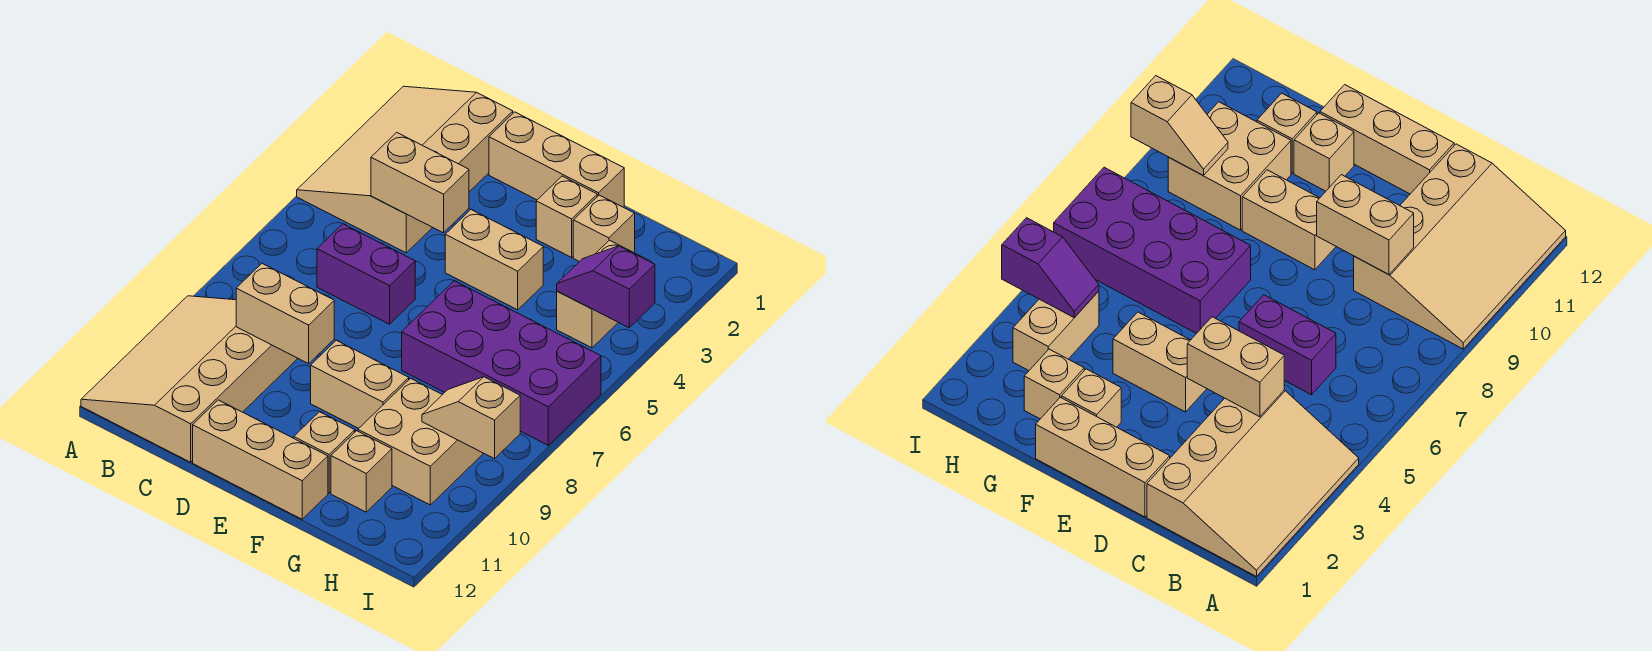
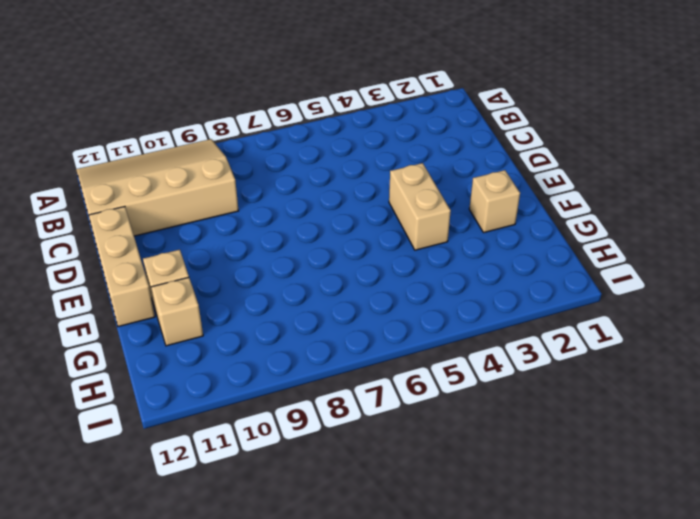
none -> tan slope A1:C4 level 1 top C
none -> purple brick C6:D6 level 1
none -> tan brick D1:F1 level 1

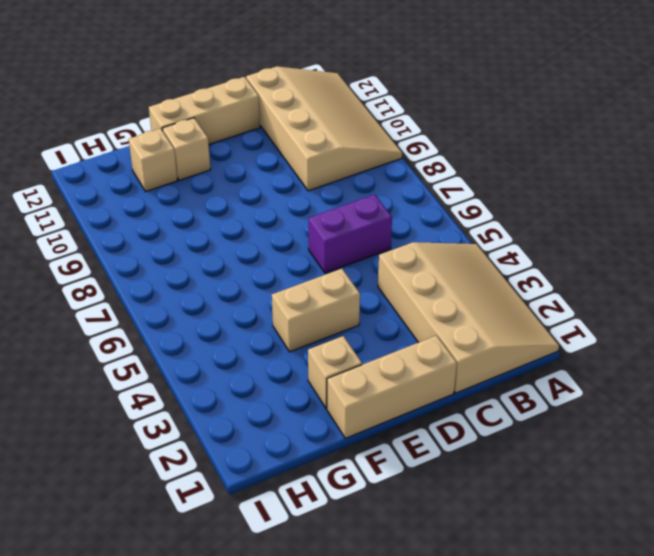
none -> tan brick E9:F9 level 1
none -> purple brick F6:I7 level 1
none -> tan brick G2 level 1

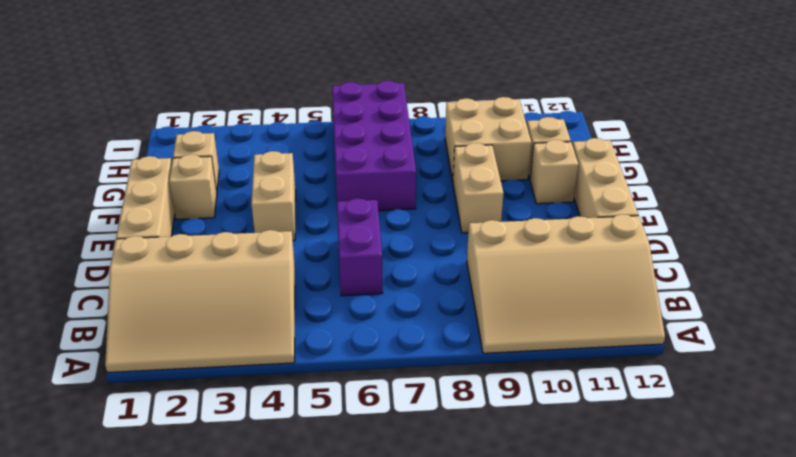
none -> tan brick H3:H4 level 1
none -> tan brick C4:D4 level 2
none -> tan brick C9:D9 level 2

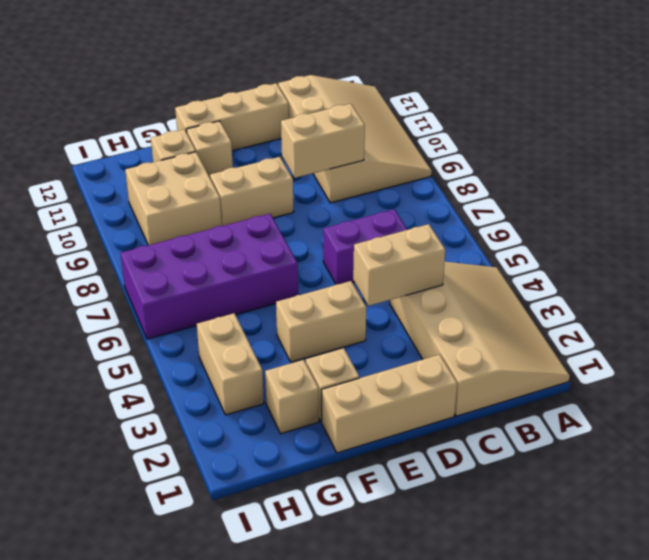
none -> purple slope H4:I4 level 2 top I
none -> tan slope H9:I9 level 2 top I

